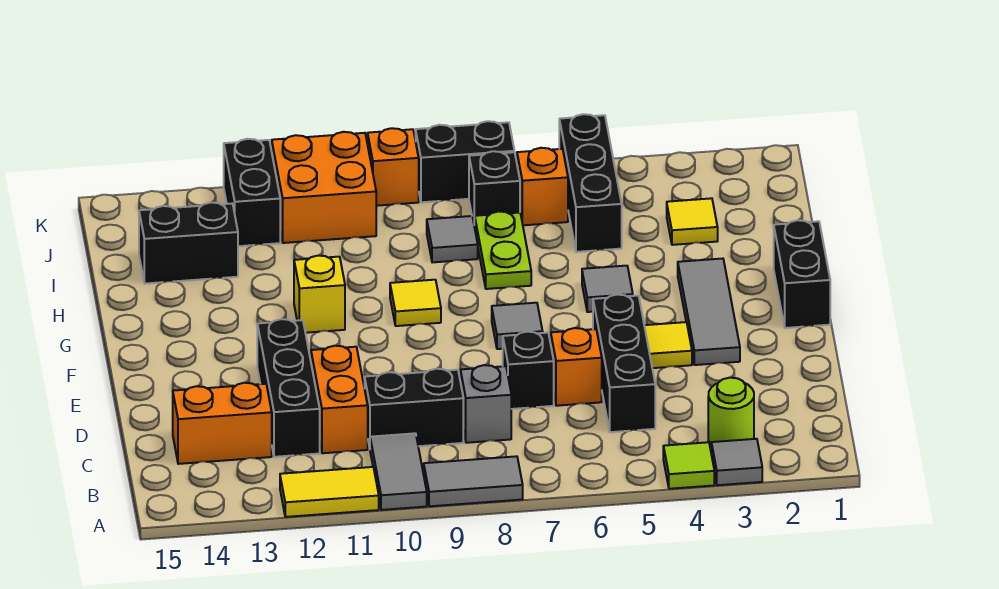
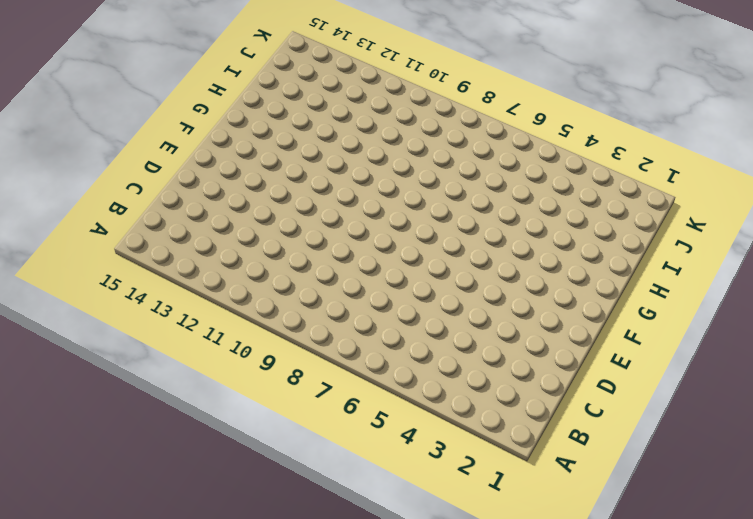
none -> grey tile A3 level 1
none -> lime tile A4 level 1
none -> grey tile A8:A9 level 1
none -> grey tile A10:B10 level 1

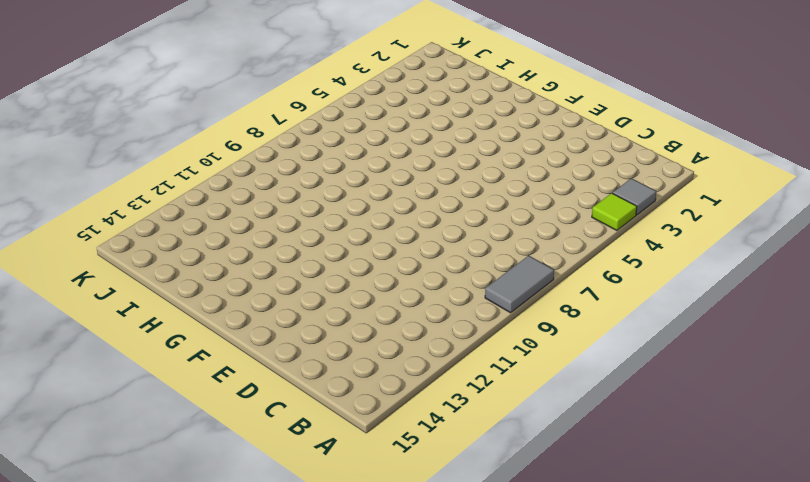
none -> grey tile A10:B10 level 1
none -> yellow tile A11:A12 level 1
none -> lime round brick B3 level 1
none -> black brick C5:E5 level 1

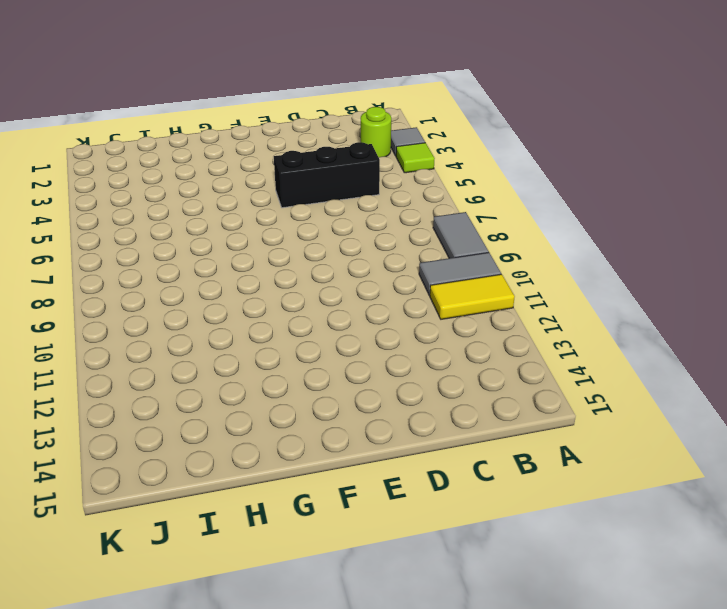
yellow tile A11:B11 level 1 -> yellow tile A11:A12 level 1
none -> grey brick C8 level 1
none -> black brick C9:C10 level 1
none -> orange brick C11:D11 level 1
none -> black brick C12:E12 level 1

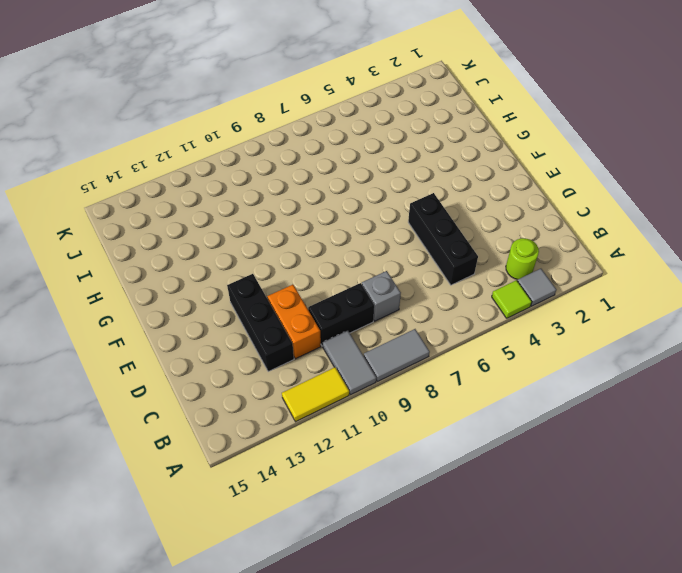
none -> orange brick C13:C14 level 1
none -> orange brick D6 level 1
none -> black brick D7 level 1
none -> grey tile E3:G3 level 1

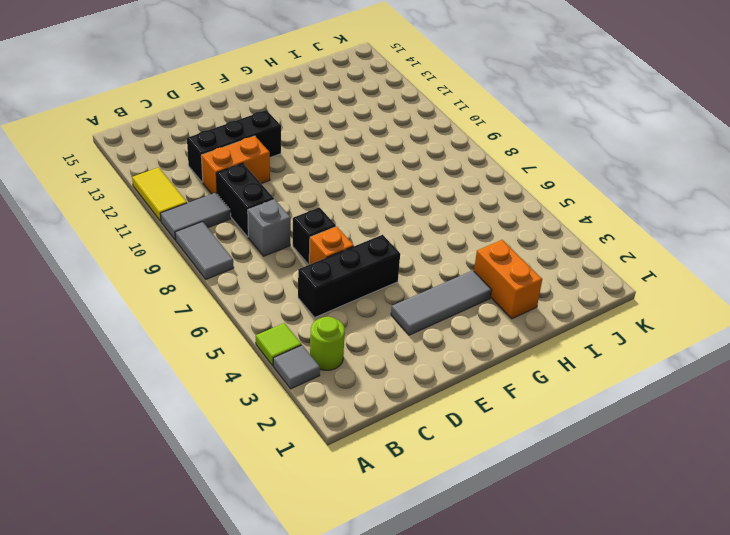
orange brick H2:H3 level 1 -> orange brick C13:C14 level 1
none -> yellow tile E4 level 1
none -> black brick F1:G1 level 1
none -> grey tile F7 level 1
none -> grey tile G5 level 1

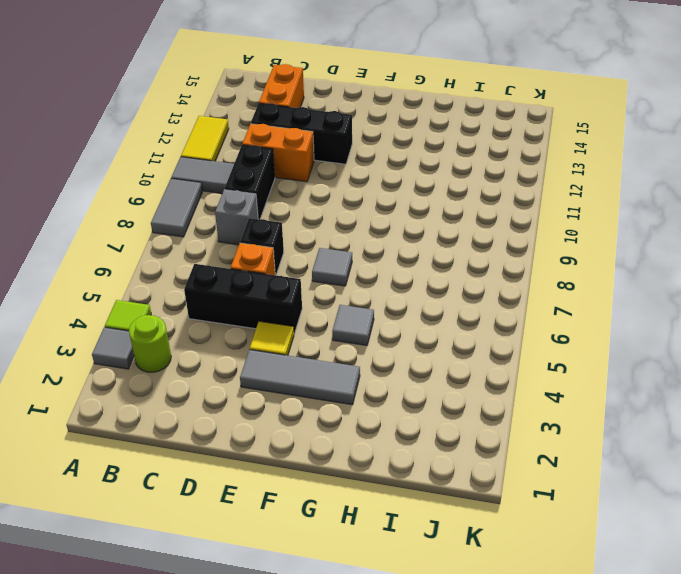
none -> black brick F1:G1 level 1
none -> yellow tile G9 level 1
none -> yellow brick G11 level 1
none -> lime plate H7:I7 level 1

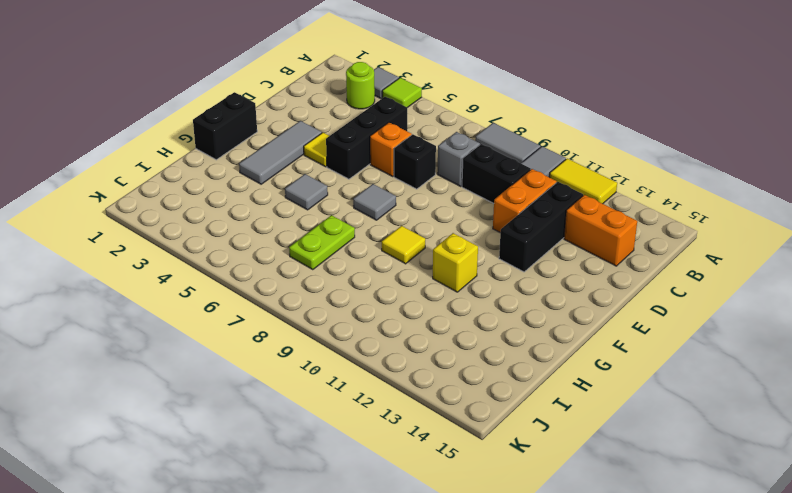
none -> yellow tile I3 level 1
none -> black brick I5:K5 level 1
none -> grey tile I8 level 1
none -> black brick I13:I14 level 1

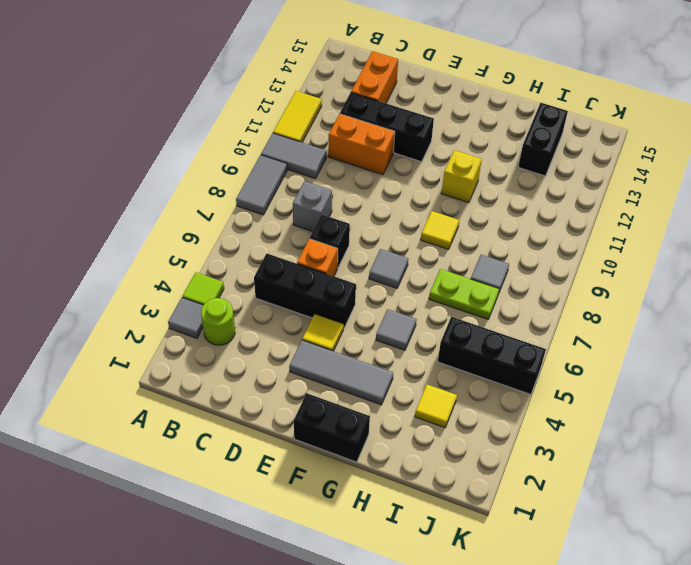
none -> black brick C9:C10 level 1
none -> orange brick J6 level 1
none -> black brick J7 level 1
none -> orange brick J10:K11 level 1

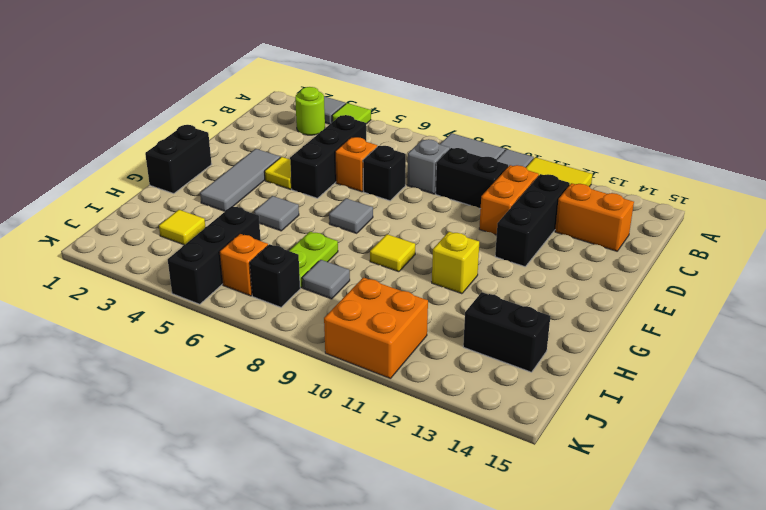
none -> black brick J12:K12 level 1
none -> black brick K7:K8 level 1
none -> orange brick K9 level 1

